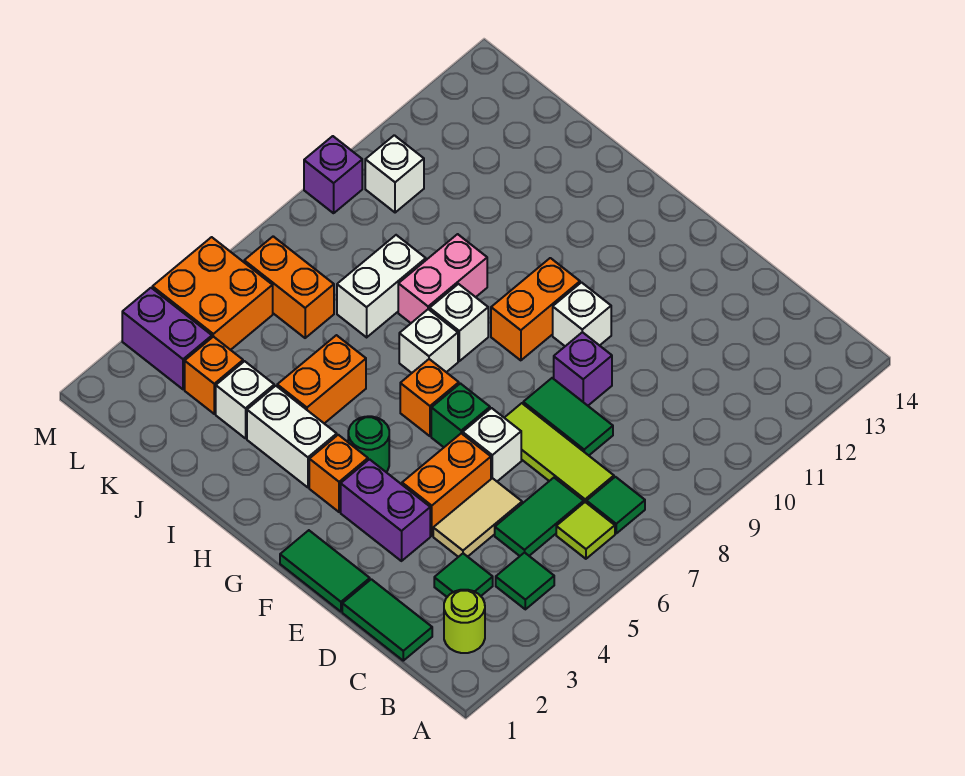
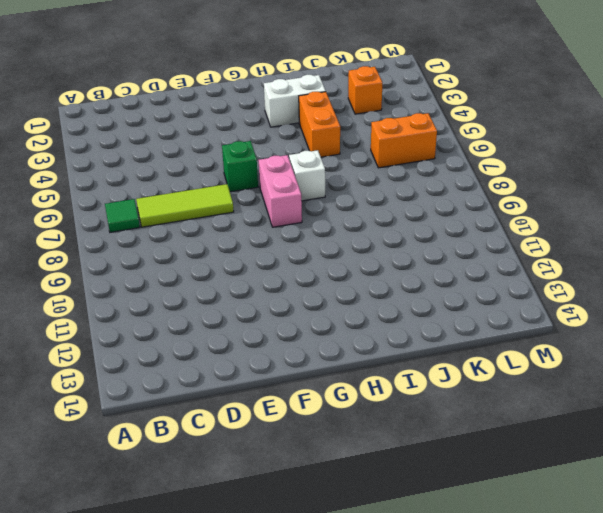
pink brick G7:G8 level 1 -> pink brick I8:I9 level 1
none -> lime round brick B2 level 1
none -> green tile B4 level 1
none -> lime tile B6 level 1
none -> green tile C1:D1 level 1

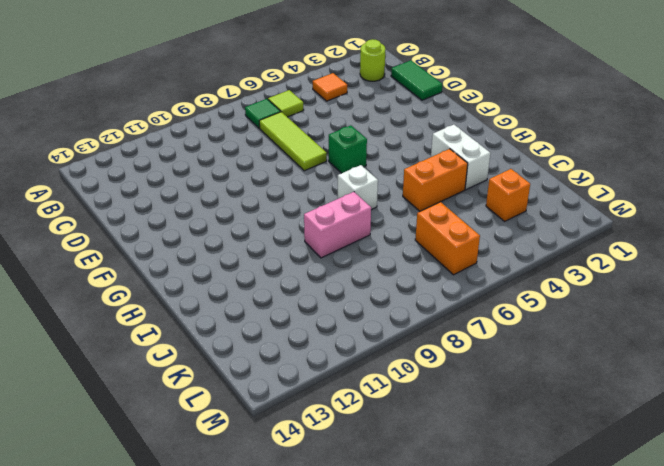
orange tile B4 level 1 -> green tile B4 level 1
none -> green tile C3 level 1
none -> green tile C5:C6 level 1
none -> tan tile D4:D5 level 1
none -> green tile D8:E8 level 1

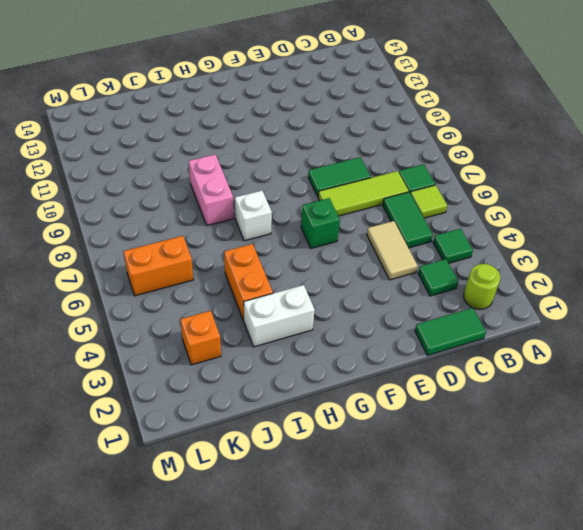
none -> green tile E1:F1 level 1
none -> purple brick E3:F3 level 1
none -> orange brick E4:E5 level 1
none -> white brick E6 level 1

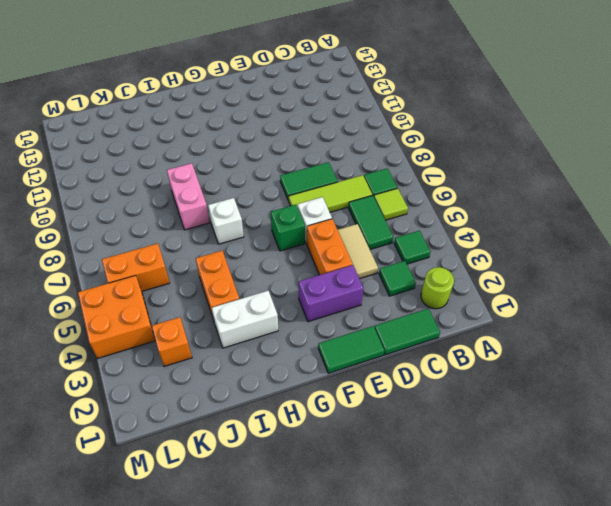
none -> purple brick E9 level 1
none -> white brick F10 level 1
none -> orange brick G3 level 1
none -> green round brick G4 level 1

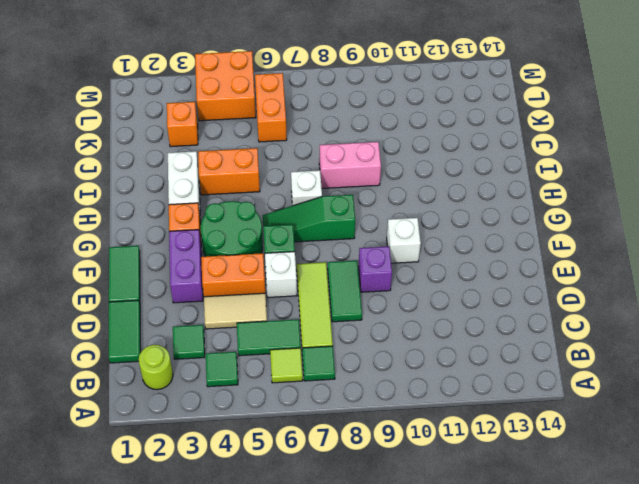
green round brick F4:G5 level 1 -> green round brick G4 level 1
green slope G6:G8 level 1 top 8 -> orange brick G6 level 1
none -> orange brick G9:G10 level 1
none -> white brick H8 level 1
none -> white brick J3 level 1
none -> white brick J7:J8 level 1

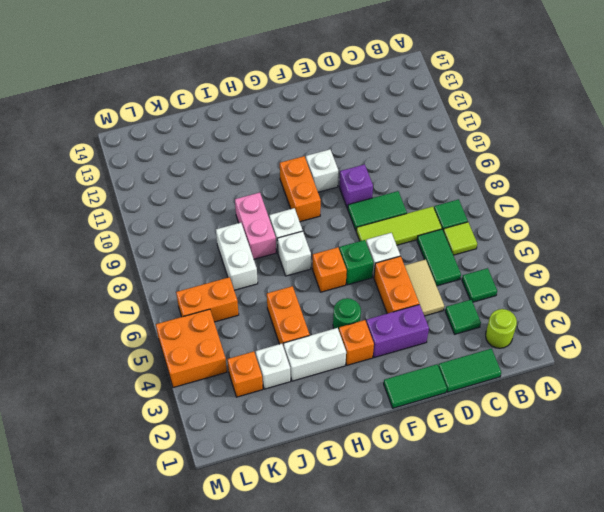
none -> purple brick L3:M3 level 1
none -> white brick L10 level 1
none -> purple brick M9 level 1

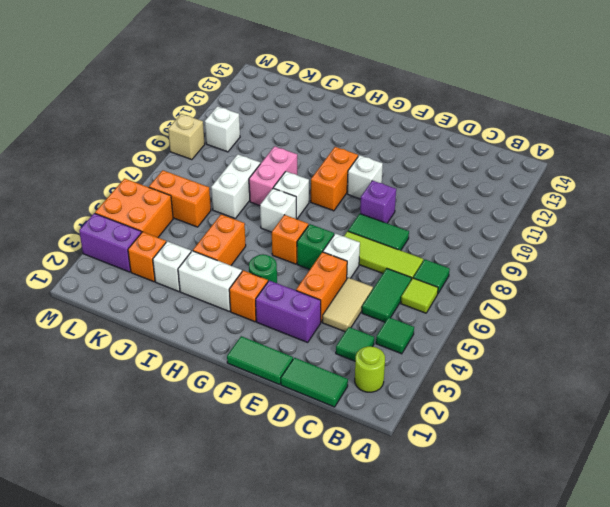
tan brick M9 level 1 -> purple brick M9 level 1

